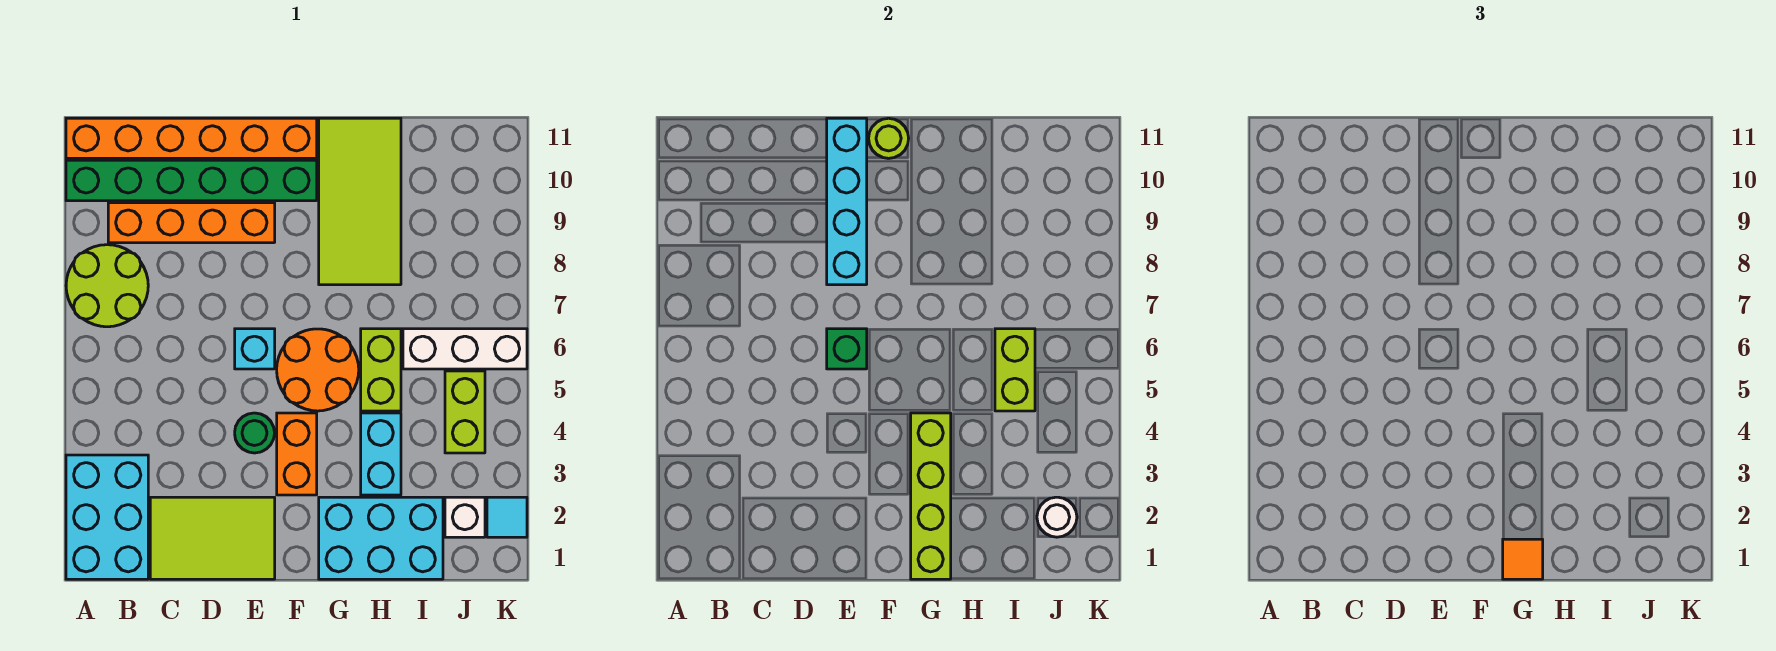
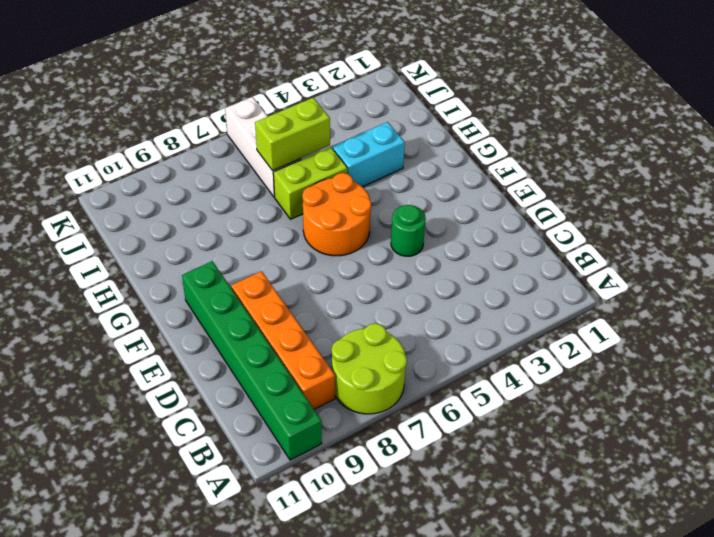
none -> cyan brick A1:B3 level 1
none -> orange brick A11:F11 level 1
none -> lime tile C1:E2 level 1

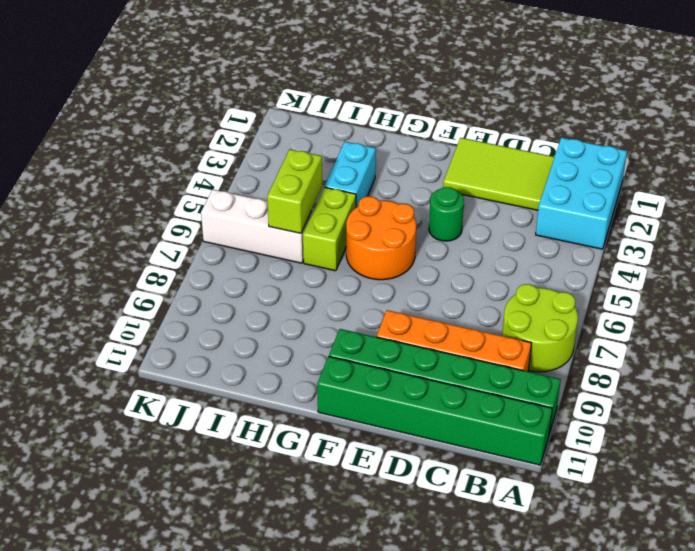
green brick A11:F11 level 1 -> orange brick A11:F11 level 1
none -> cyan brick E6 level 1
none -> orange brick F3:F4 level 1
none -> cyan brick G1:I2 level 1

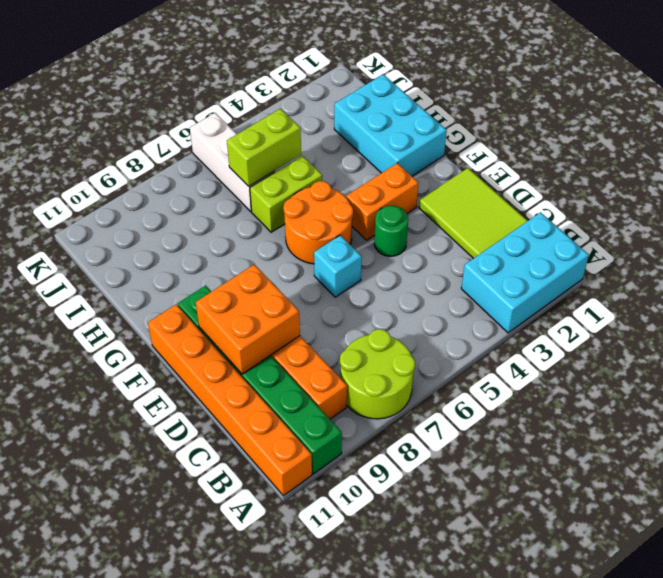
orange brick D9:E10 level 2 -> cyan brick E8:E11 level 2
none -> lime tile G8:H11 level 1
none -> cyan brick H3:H4 level 1
none -> white brick J2 level 1

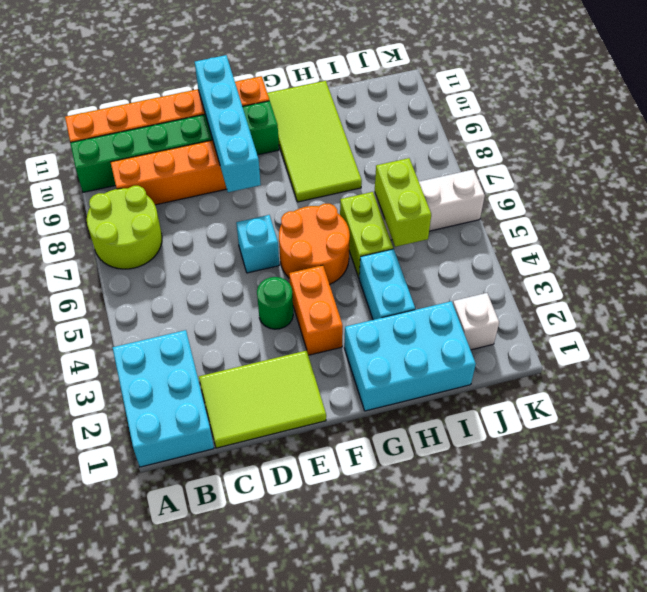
none -> lime brick J4:J5 level 1
none -> cyan tile K2 level 1
none -> green brick E6 level 2

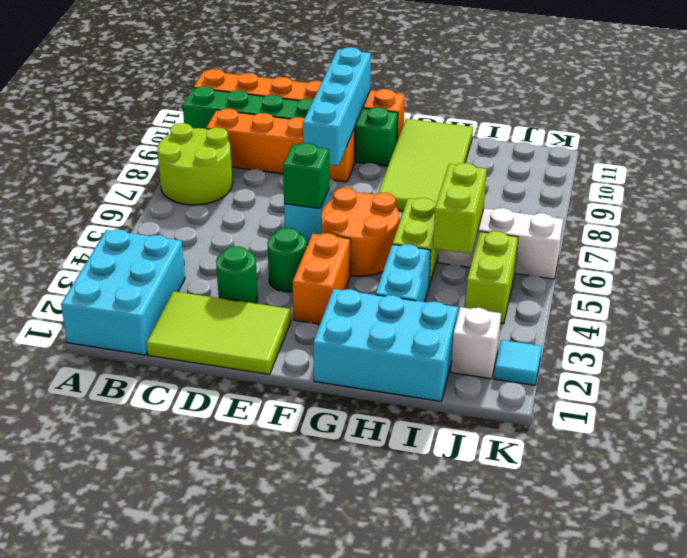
green round brick D3 level 1 -> none
none -> lime round brick F11 level 2
none -> lime brick G1:G4 level 2
none -> white round brick J2 level 2

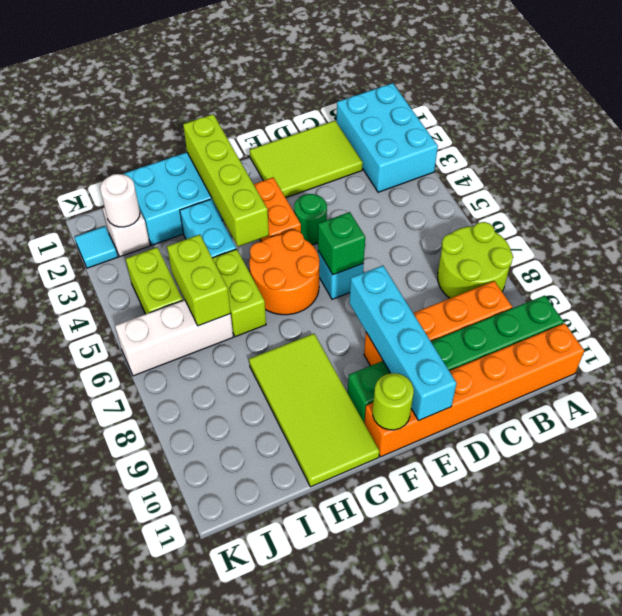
none -> orange tile G1 level 3

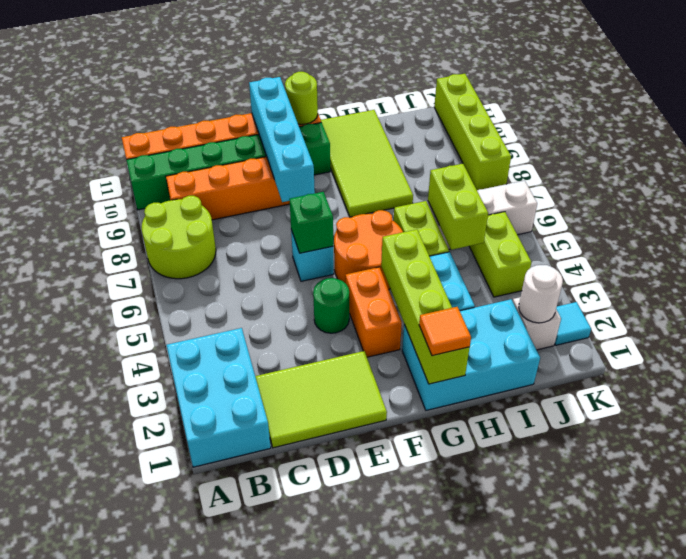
lime brick K8:K11 level 1 -> none

